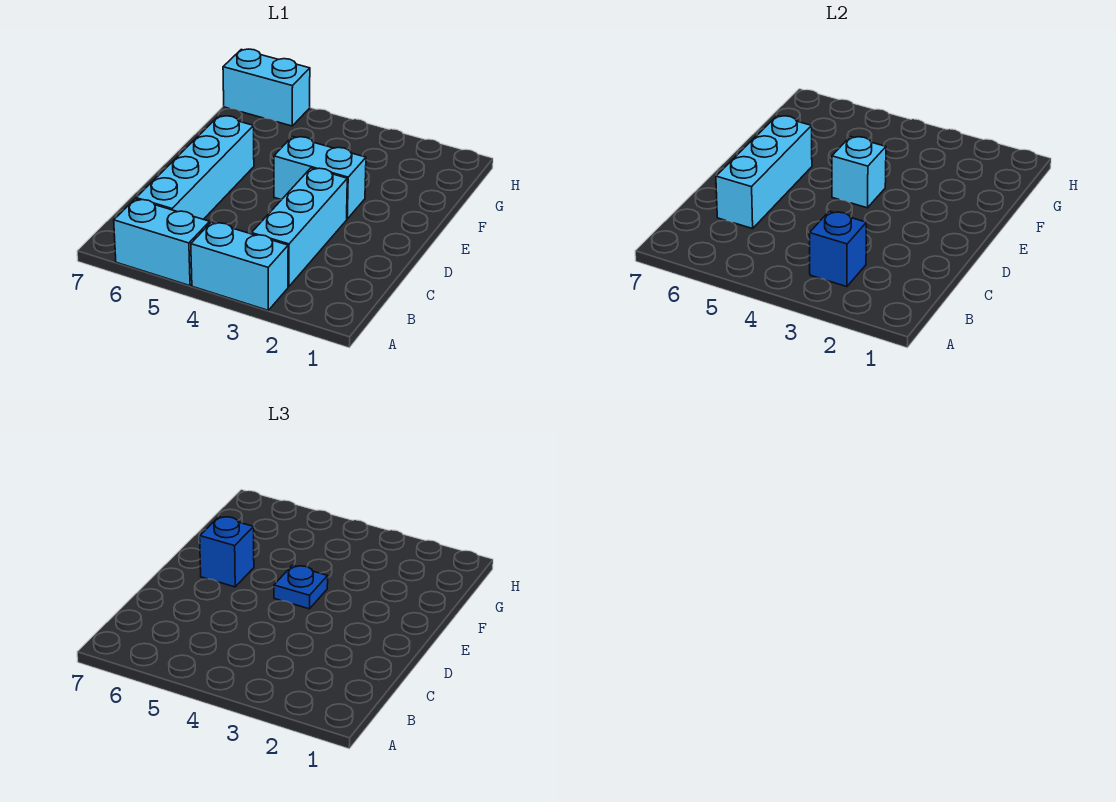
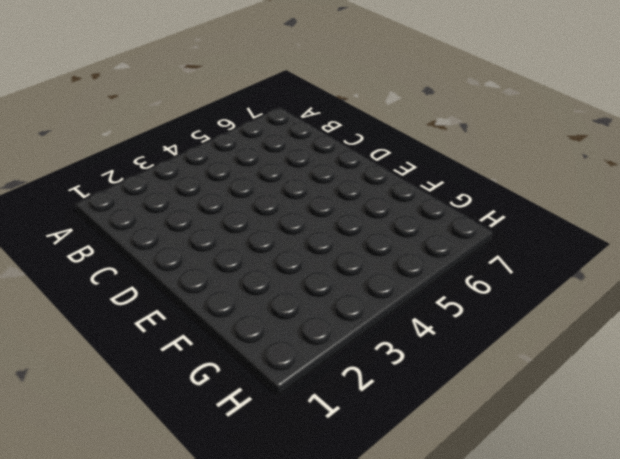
none -> cyan brick A3:A4 level 1
none -> cyan brick A5:A6 level 1

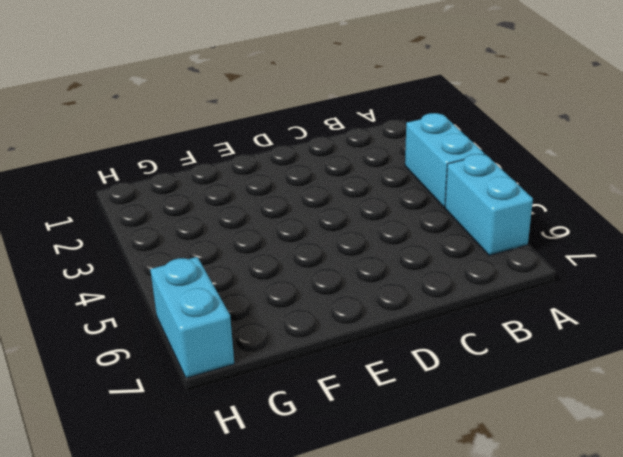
none -> cyan brick B3:D3 level 1
none -> cyan brick B6:E6 level 1

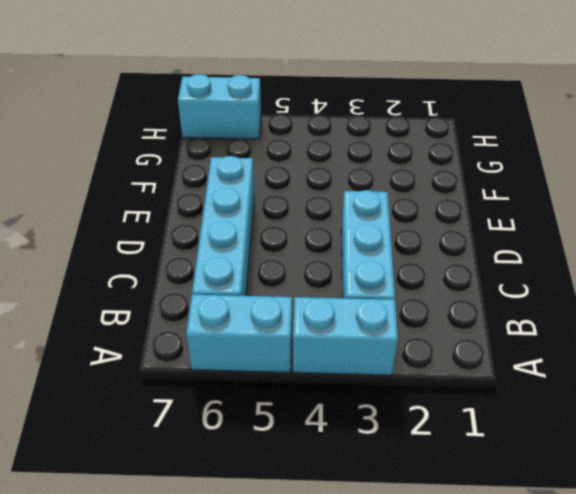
none -> cyan brick E3:E4 level 1
none -> blue brick B3 level 2

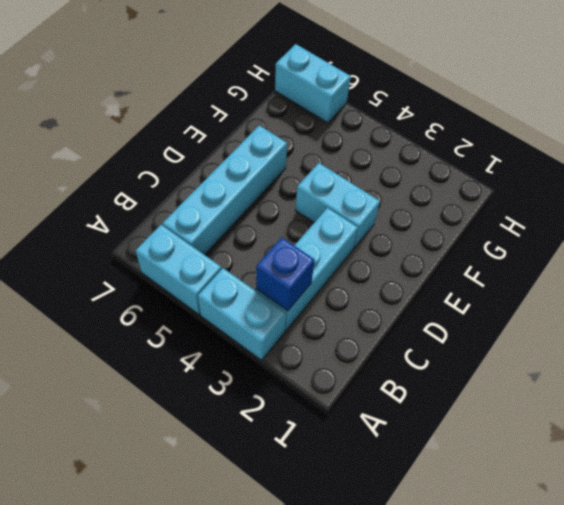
none -> cyan brick C6:E6 level 2
none -> cyan brick E4 level 2

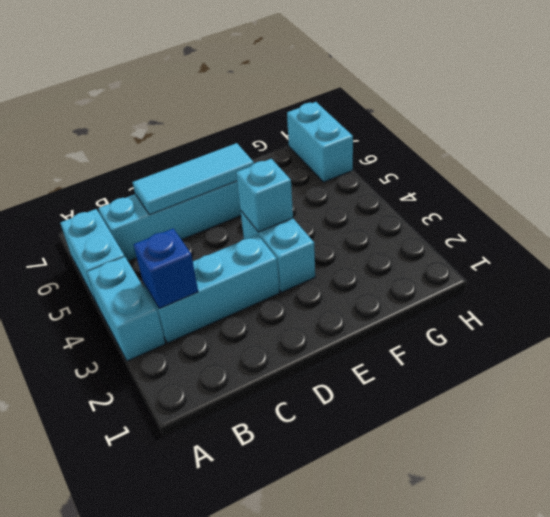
cyan tile C6:E6 level 2 -> cyan brick C6:E6 level 2
none -> blue plate E4 level 3
none -> blue brick E6 level 3

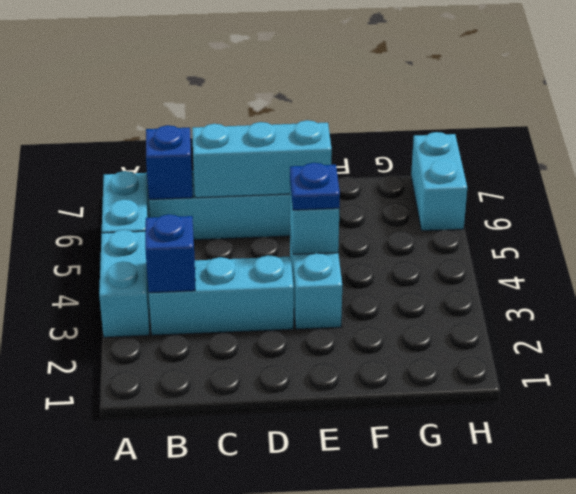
blue brick B6 level 2 -> blue brick E6 level 3

